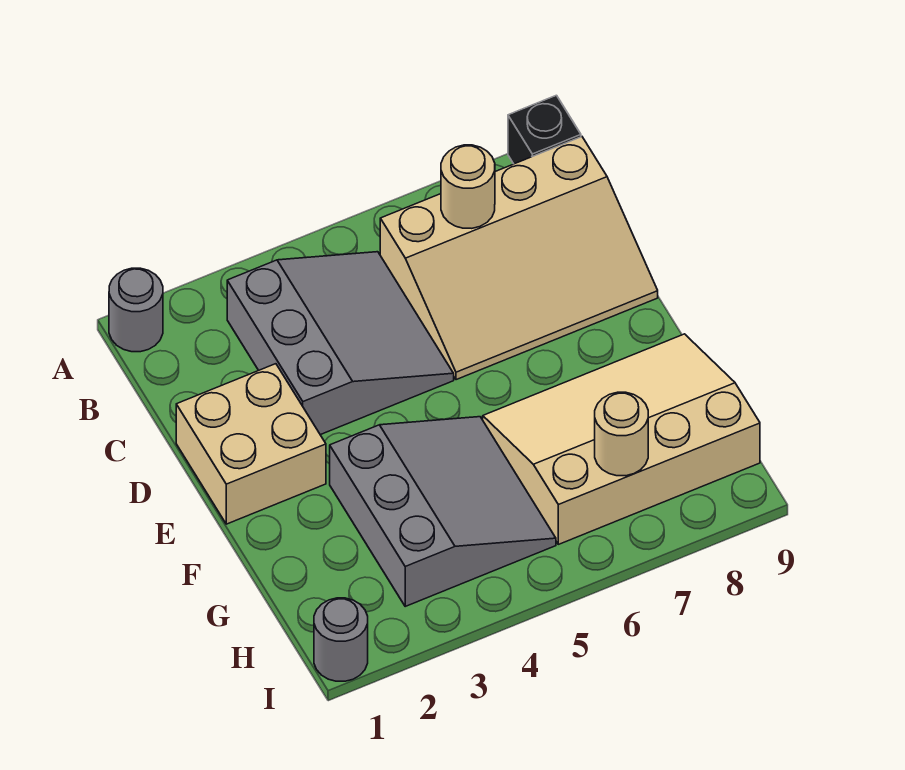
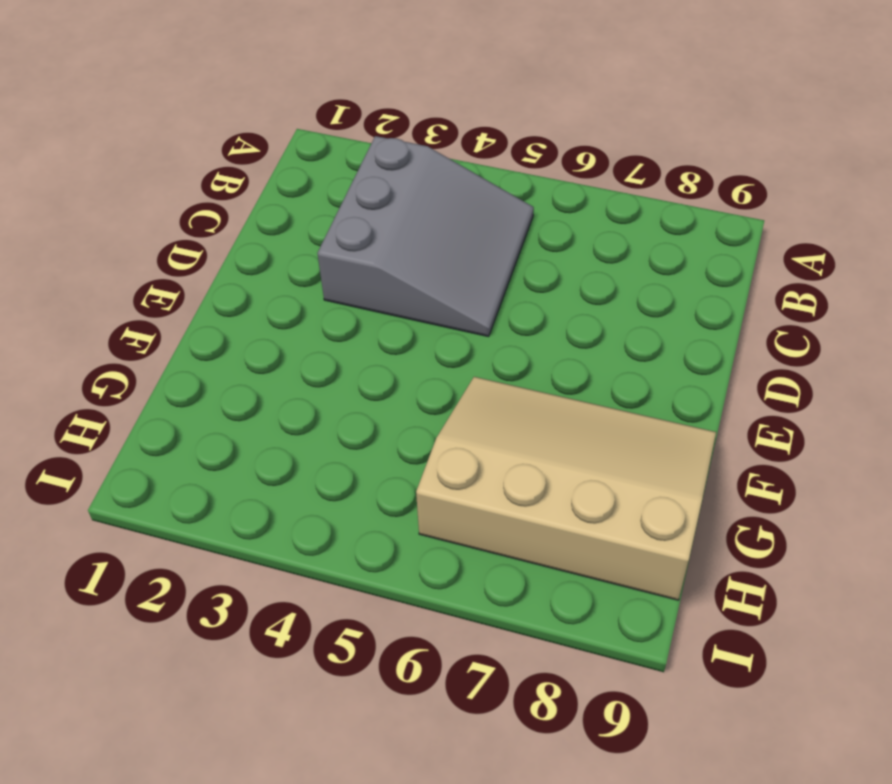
none -> grey round brick A1 level 1
none -> black brick A9 level 1

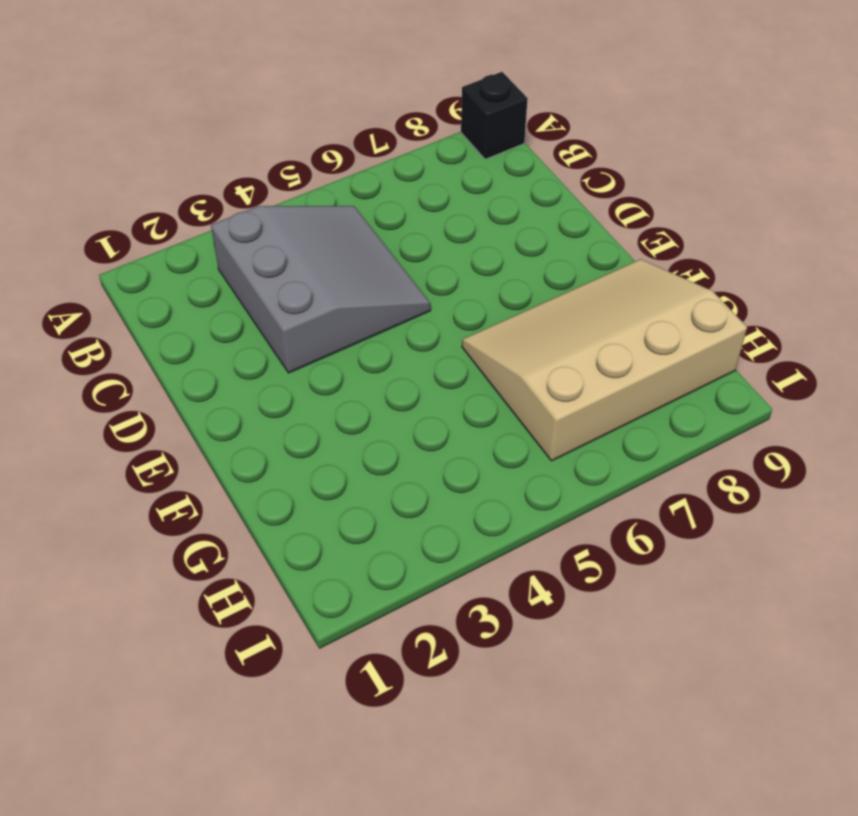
none -> grey round brick A1 level 1
none -> tan slope B6:D9 level 1 top B

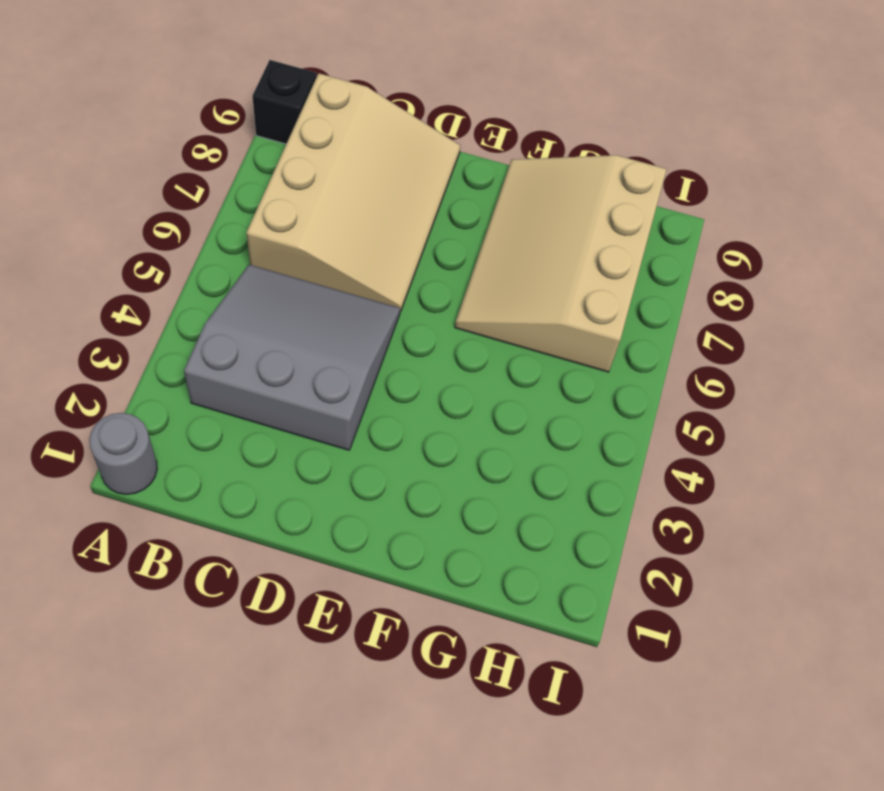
none -> tan brick D1:E2 level 1
none -> grey slope F3:H5 level 1 top 3

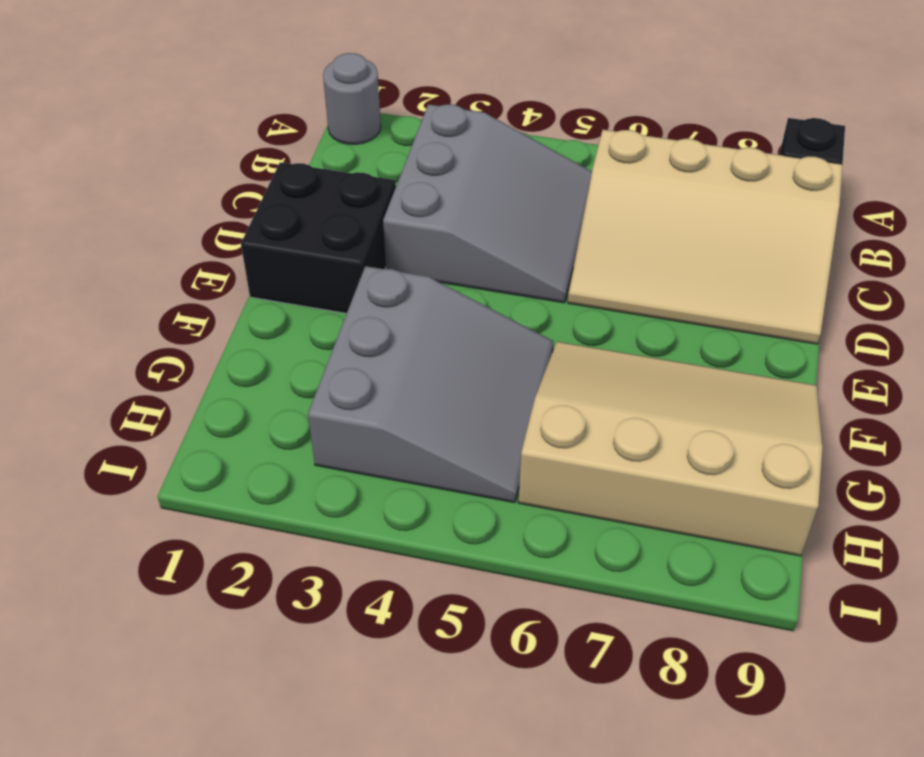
black brick D1:E2 level 1 -> tan brick D1:E2 level 1
none -> grey round brick I1 level 1
none -> tan round brick B7 level 2

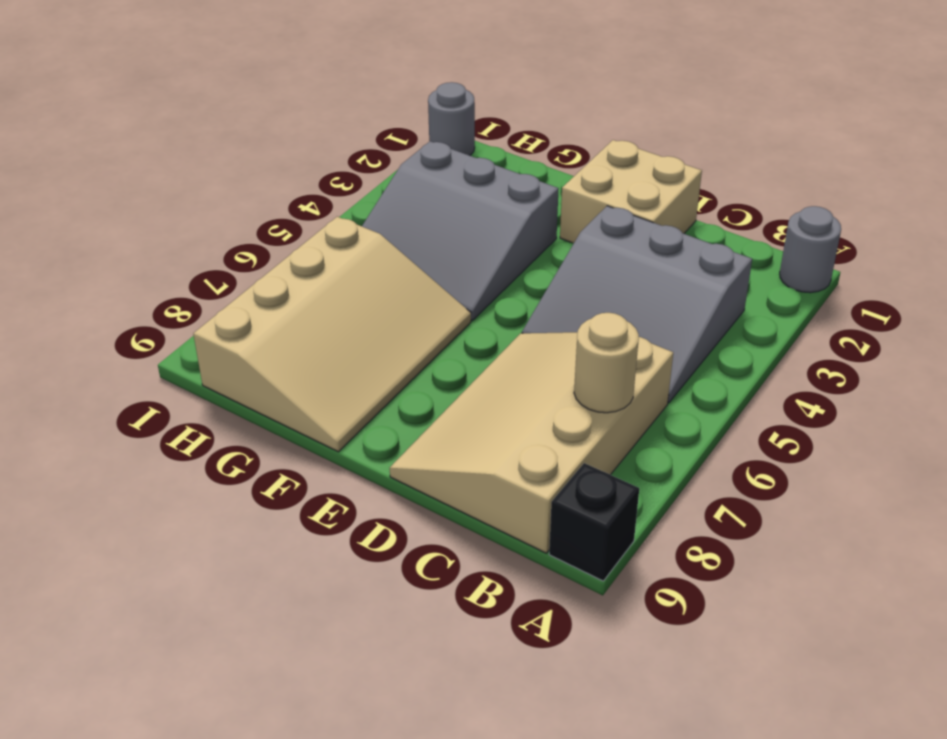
none -> tan round brick H7 level 2

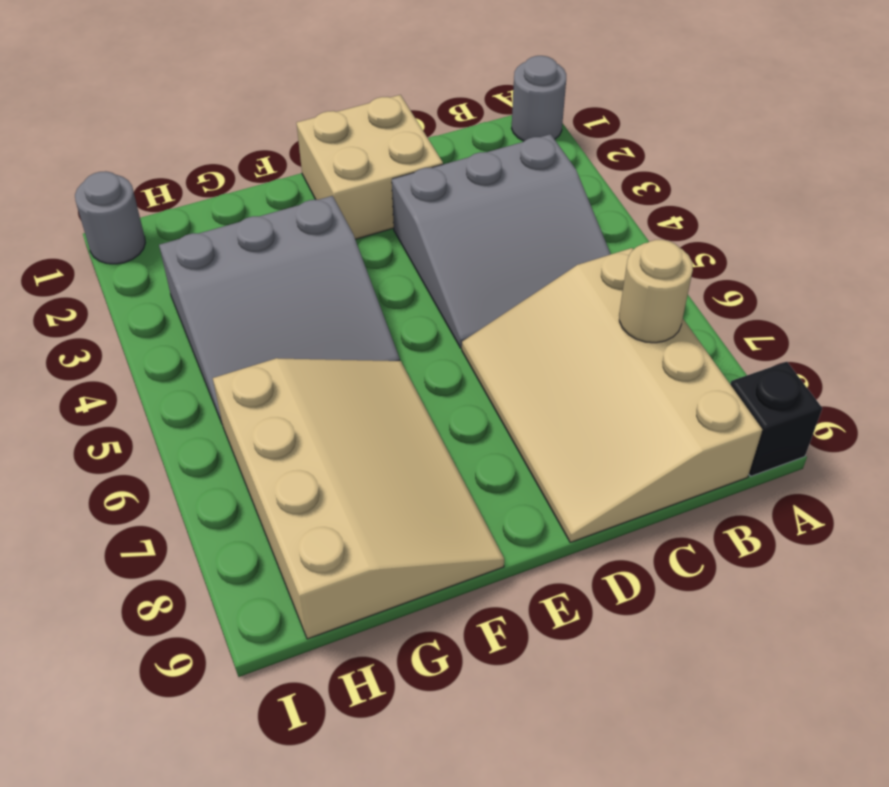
none -> tan round brick H7 level 2

